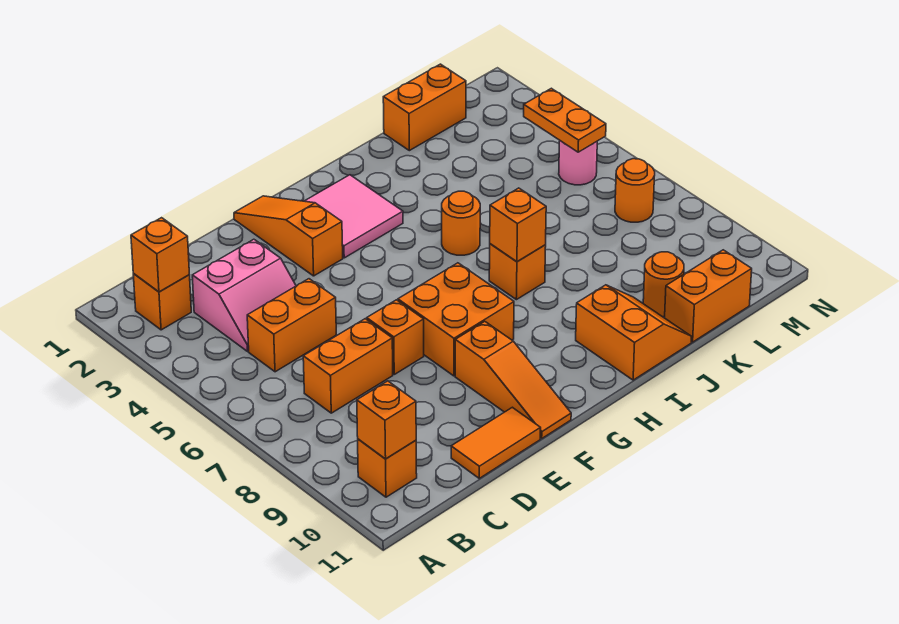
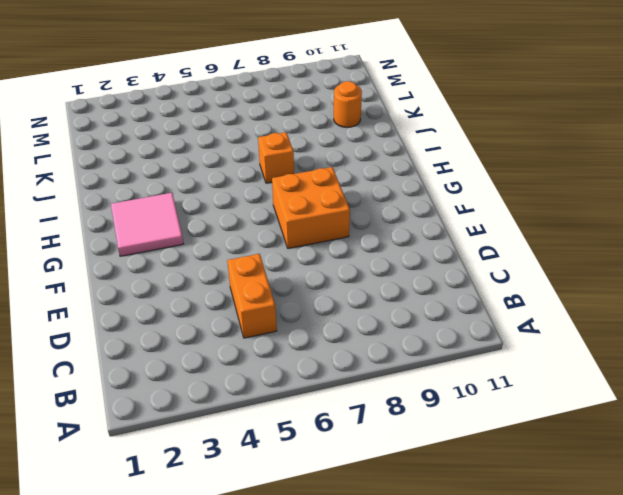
none -> orange brick B2 level 1
none -> orange brick B10 level 1
none -> pink slope C3:D4 level 1 top 3

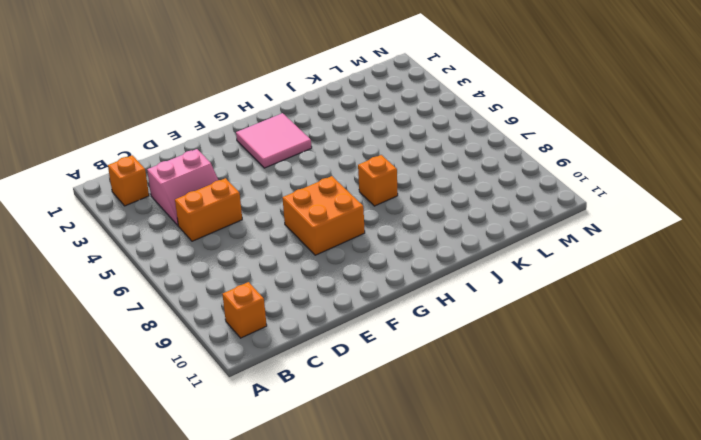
none -> orange brick C7:D7 level 1
none -> orange tile D11:E11 level 1
none -> orange brick E7 level 1

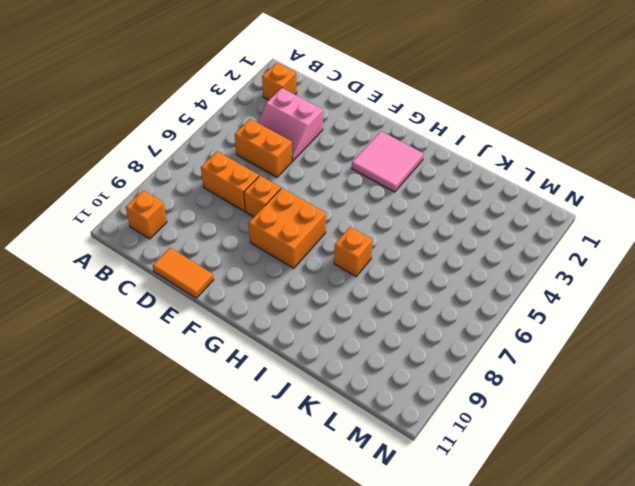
none -> orange slope F1:F3 level 1 top 3
none -> orange slope F9:F11 level 1 top 9
none -> orange round brick I5 level 1

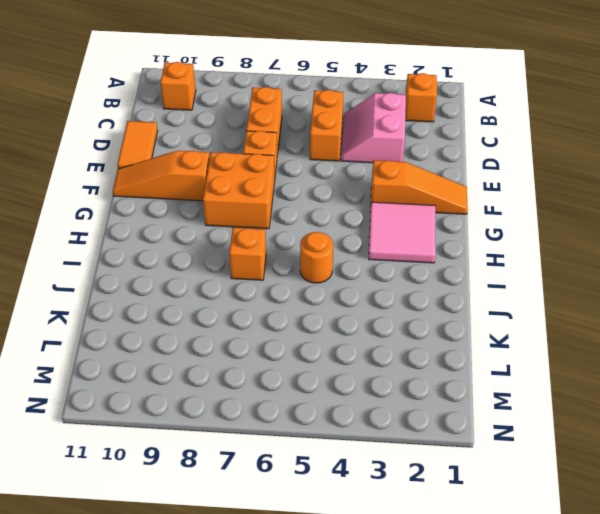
none -> orange slope I10:J11 level 1 top I
none -> orange brick K1:L1 level 1
none -> orange round brick K10 level 1

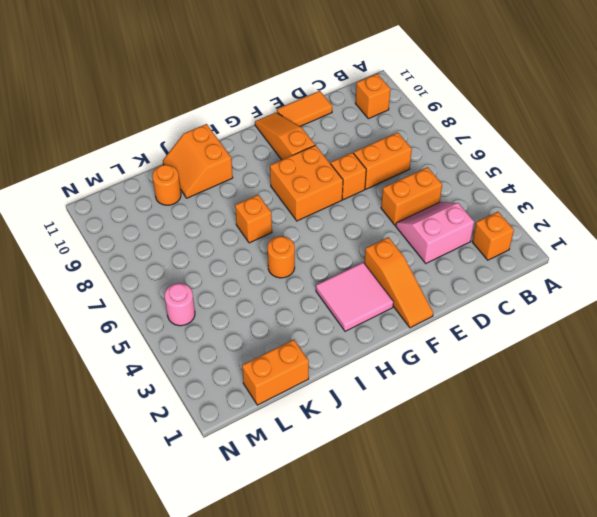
none -> orange brick K11:L11 level 1
none -> orange round brick M7 level 1
none -> orange brick B2 level 2

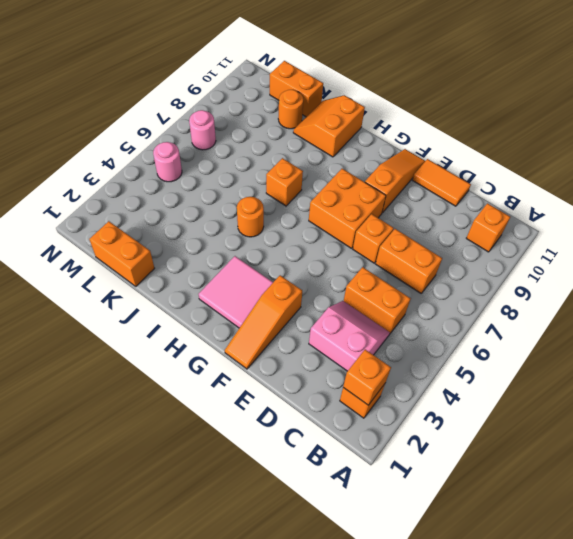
pink round brick M7 level 1 -> orange round brick M7 level 1
none -> orange brick B10 level 2
none -> orange brick I7 level 2
none -> orange plate M4:M5 level 2

